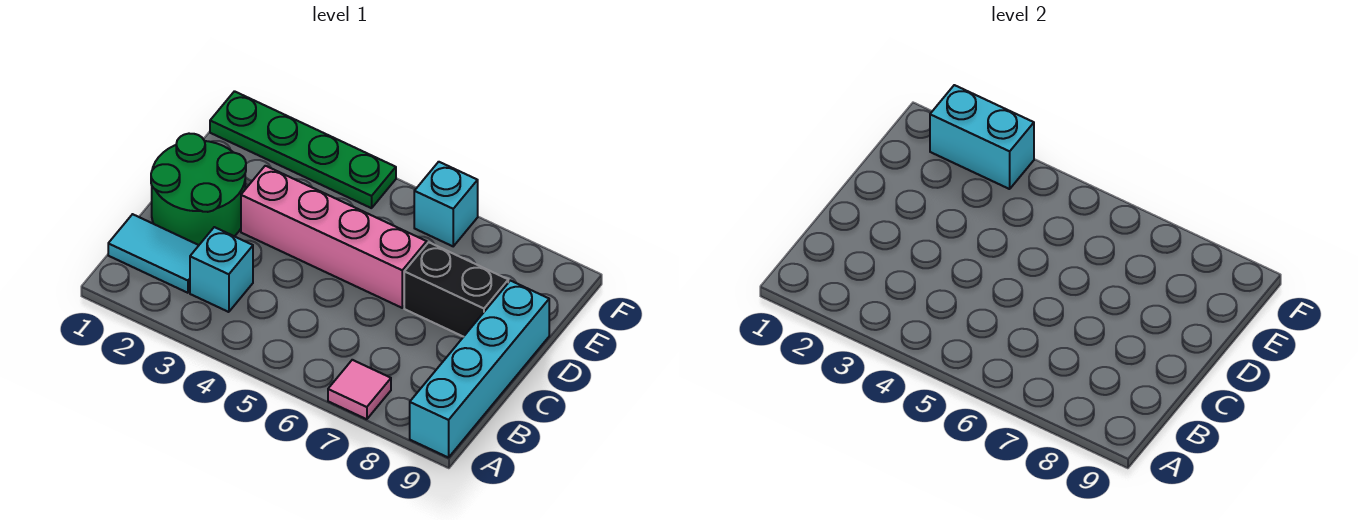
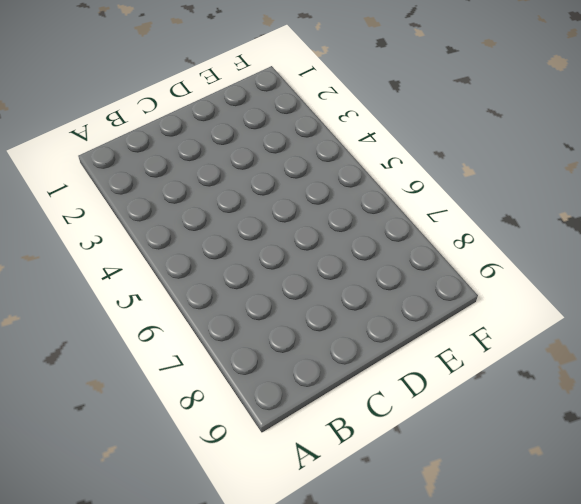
none -> pink tile A7 level 1
none -> cyan brick A9:D9 level 1

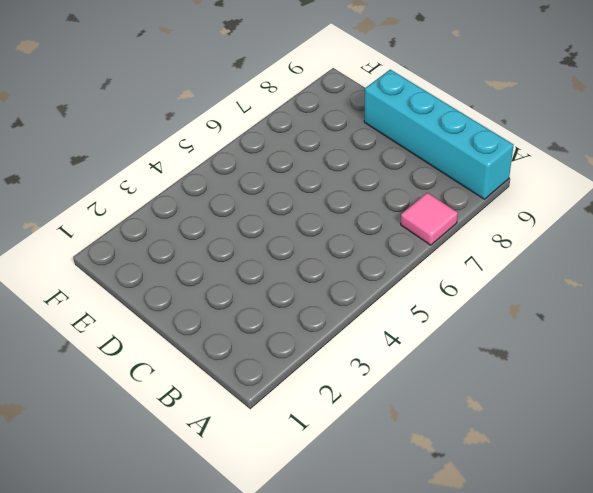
none -> cyan tile B1:B2 level 1
none -> cyan brick B3 level 1

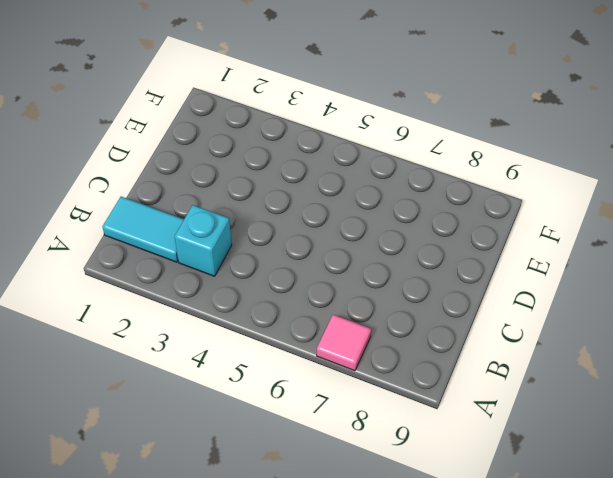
none -> cyan brick A9:D9 level 1
none -> green round brick C1:D2 level 1

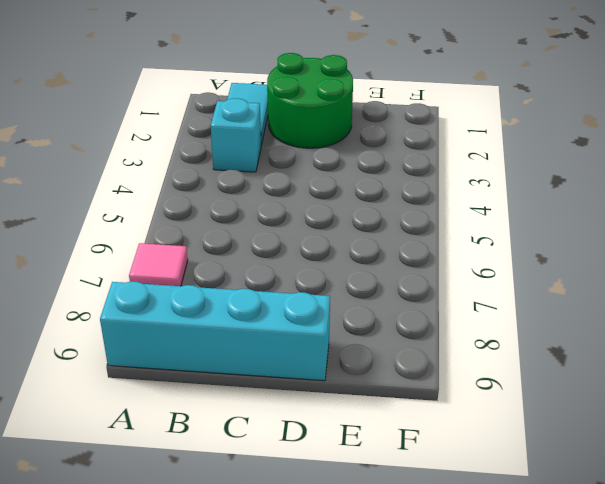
none -> pink brick D3:D6 level 1
none -> black brick D7:D8 level 1

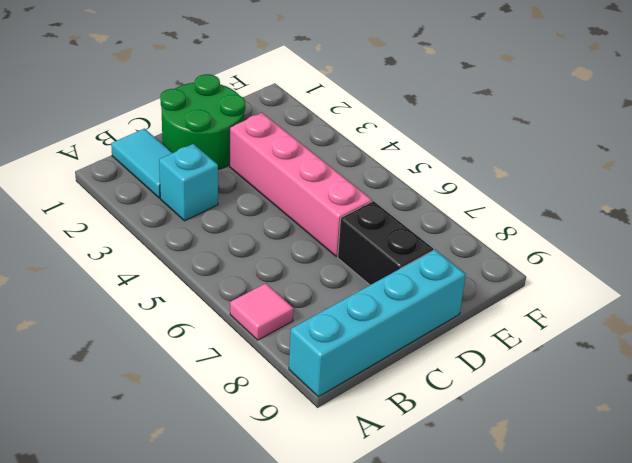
none -> green plate F1:F4 level 1
none -> cyan brick F6 level 1

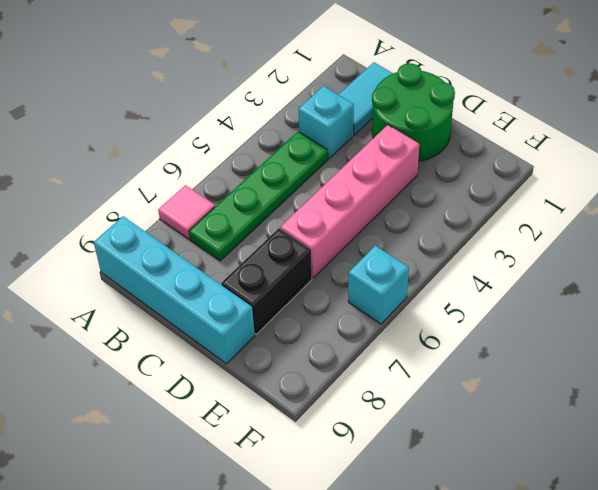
green plate B4:B7 level 1 -> green plate F1:F4 level 1
none -> cyan brick F2:F3 level 2

